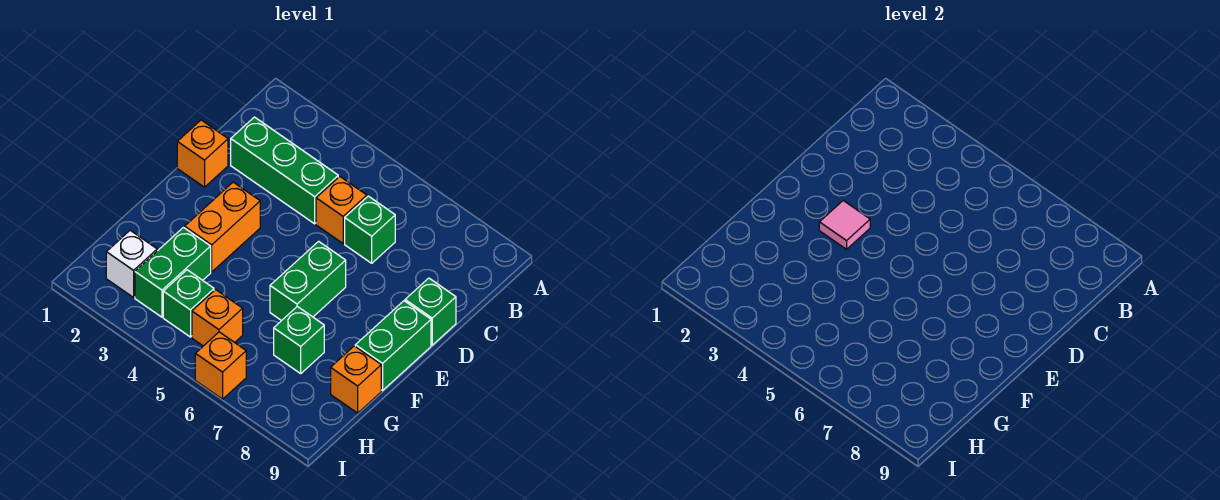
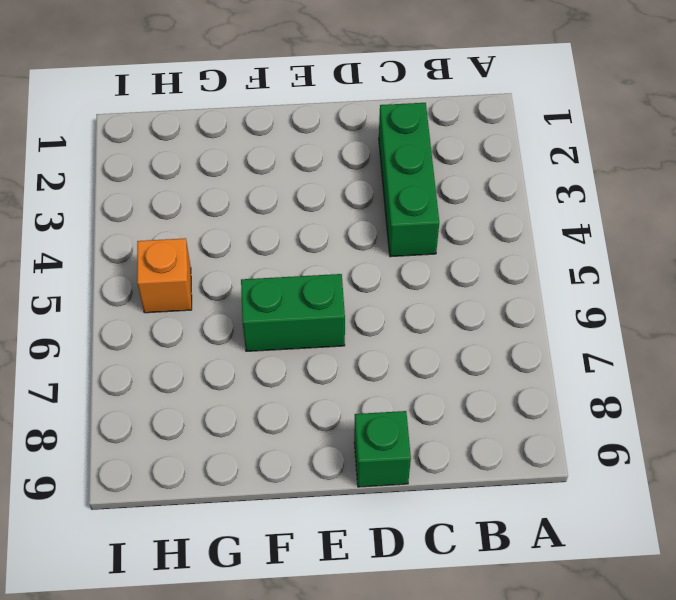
none -> orange brick C5 level 1
none -> green brick C6 level 1
none -> orange brick D1 level 1

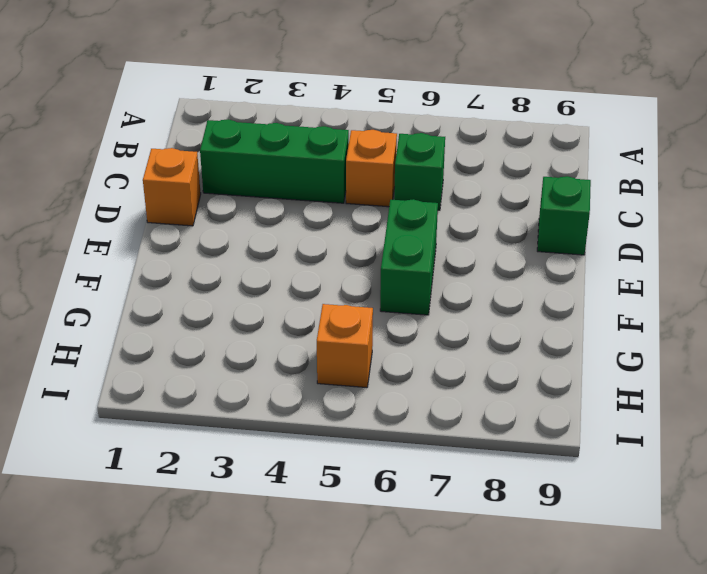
none -> orange brick E3:F3 level 1
none -> green brick E9:F9 level 1
none -> green brick G3:H3 level 1

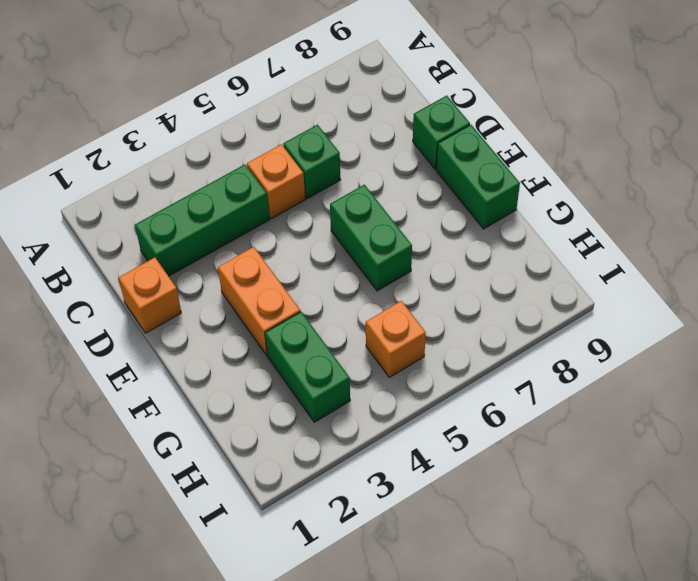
none -> green brick G7 level 1
none -> orange brick G9 level 1
none -> white brick H2 level 1

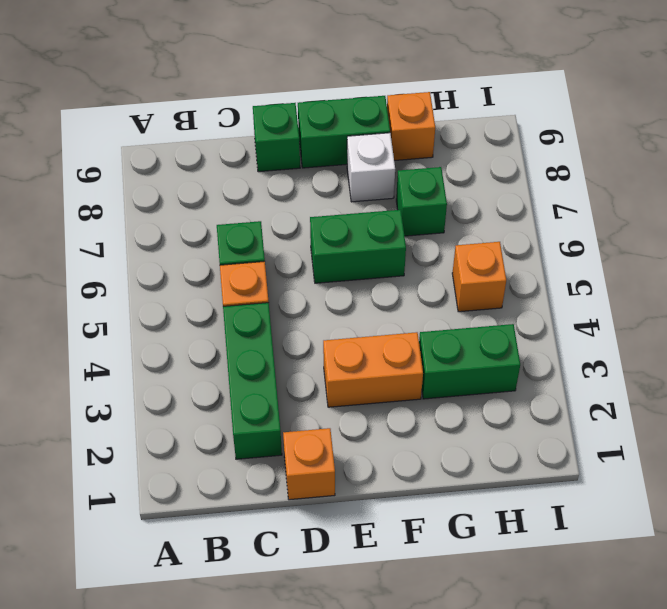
white brick F8 level 1 -> white brick H2 level 1
none -> green brick H4 level 1
none -> orange brick I6 level 1
none -> pink tile E3 level 2

